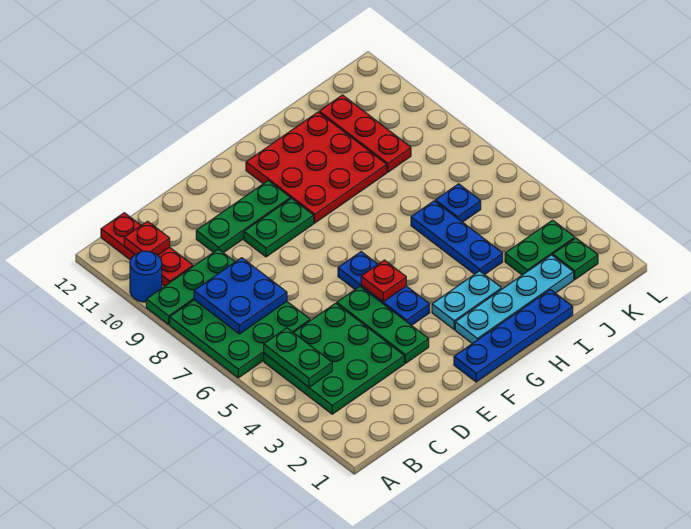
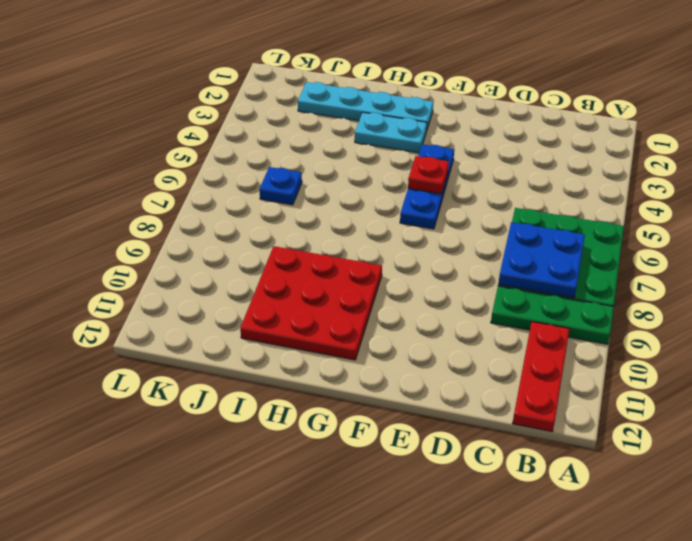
none -> blue round brick A10 level 1
none -> green plate B3:D5 level 1
none -> green plate D10:F10 level 1

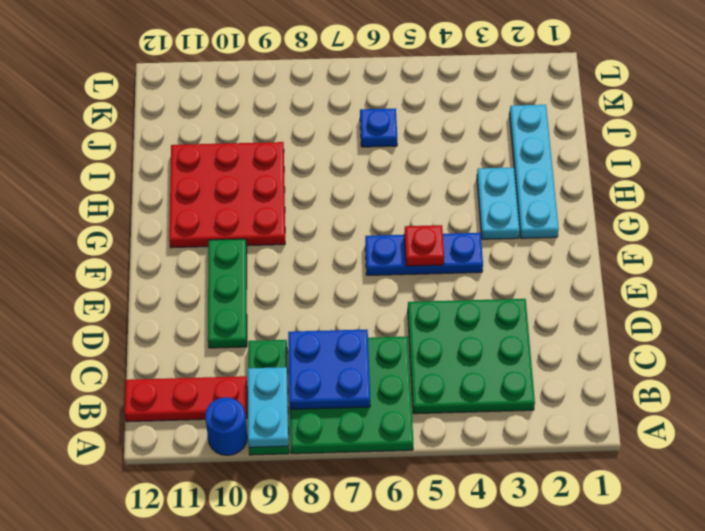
cyan plate A9:B9 level 2 -> none
none -> green plate E3:E5 level 1
none -> green plate E9:F9 level 1
none -> blue plate F1:I1 level 1

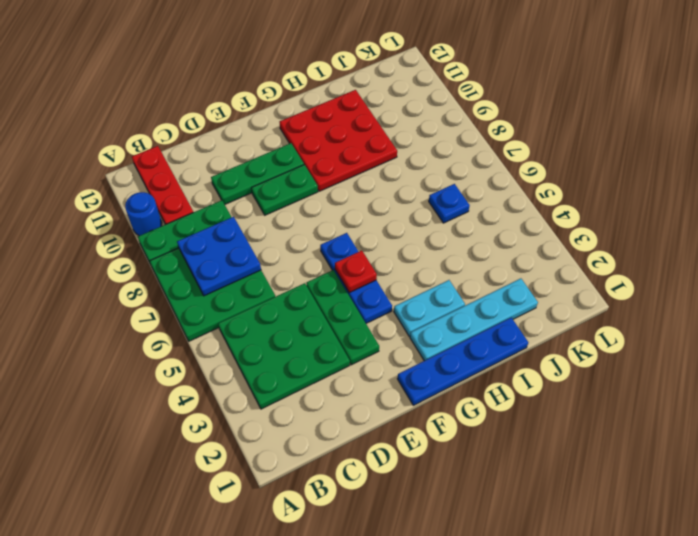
none -> blue plate I4:I6 level 1
none -> green plate J3:K3 level 1
none -> red plate J9:J11 level 1

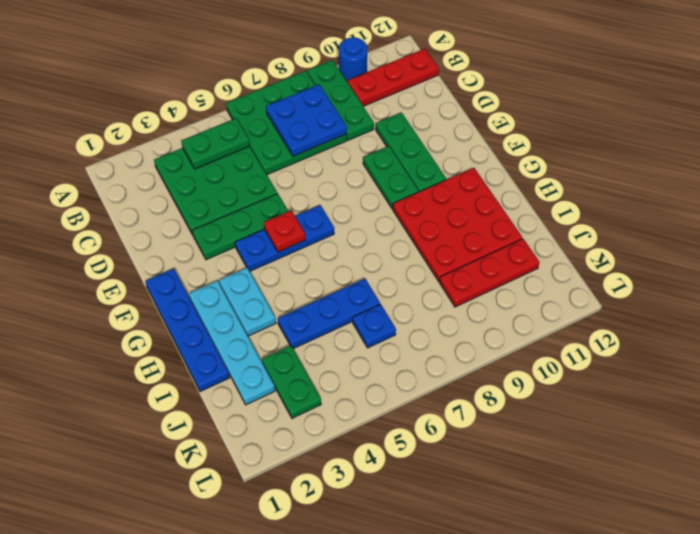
none -> green plate K2 level 1
none -> red plate B11 level 2

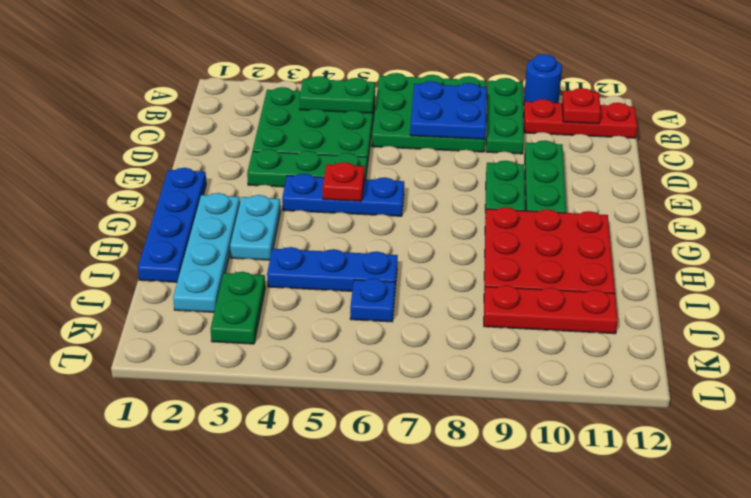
none -> green plate K2 level 1

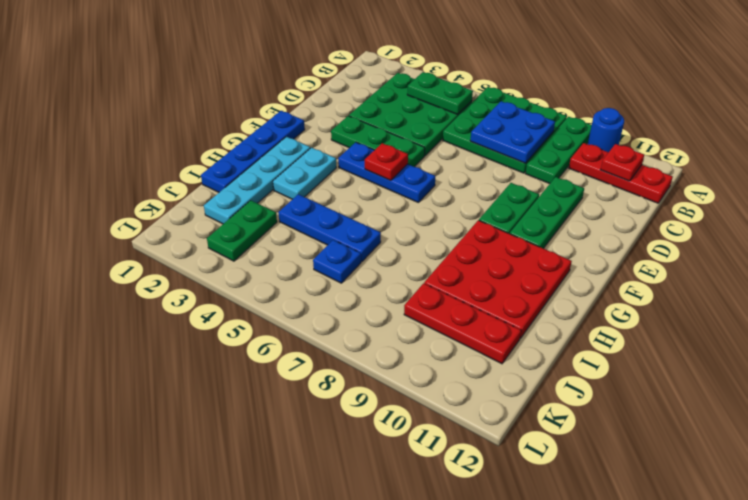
none -> green plate K2 level 1

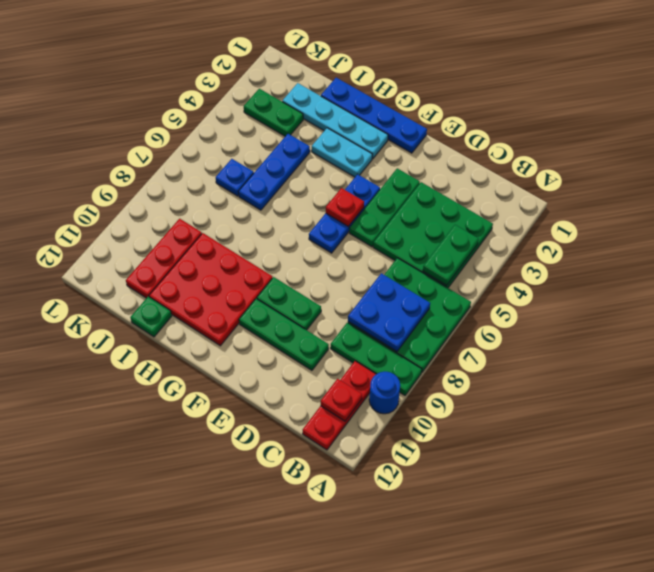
green plate I12 level 1 -> green plate K2 level 1

